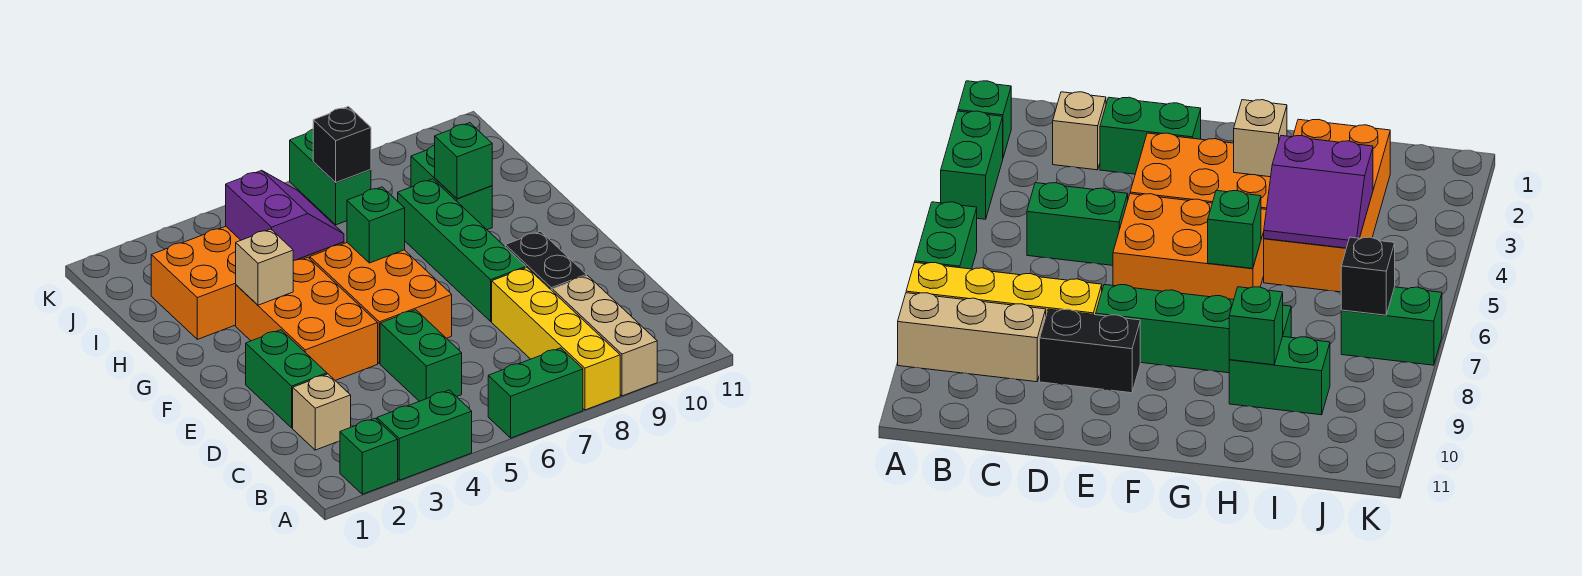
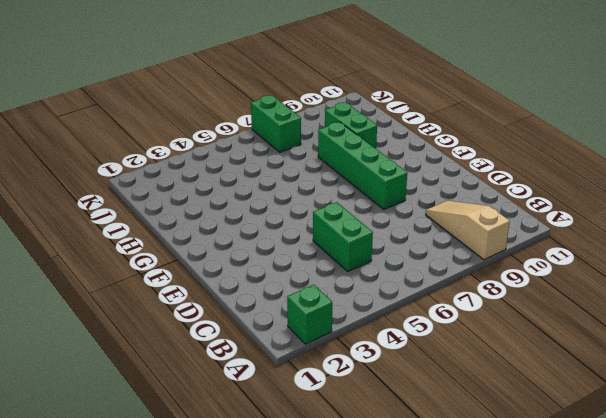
tan slope A9:C9 level 1 top A -> tan brick A9:C9 level 1
none -> green brick A3:A4 level 1
none -> green brick A6:A7 level 1
none -> yellow brick A8:D8 level 1

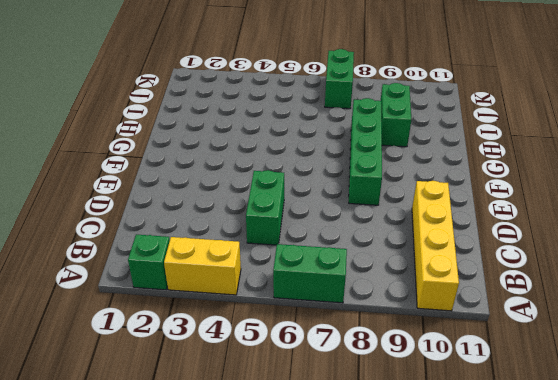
yellow brick A3:A4 level 1 -> green brick A3:A4 level 1
yellow brick A10:D10 level 1 -> yellow brick A8:D8 level 1
none -> tan brick A9:C9 level 1
none -> tan brick C2 level 1
none -> green brick D2:E2 level 1

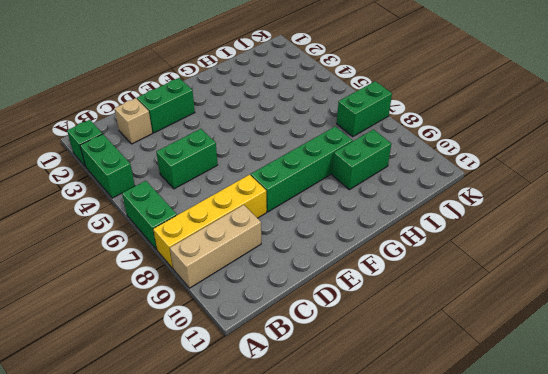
none -> black brick D9:E9 level 1
none -> orange brick E3:G4 level 1
none -> orange brick E5:G6 level 1

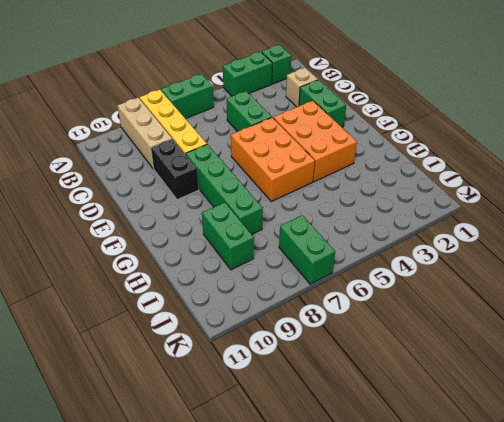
none -> orange brick H2:I5 level 1
none -> tan brick G3 level 2
none -> green brick G6 level 2

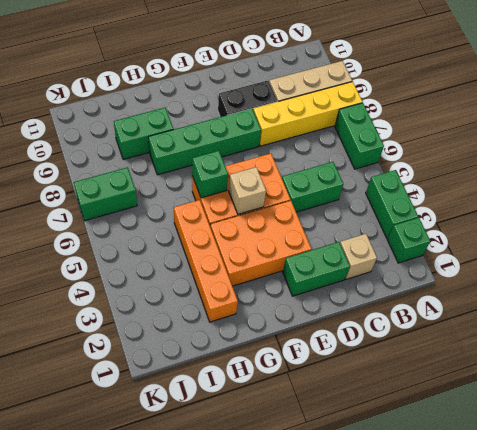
tan brick F5 level 2 -> tan brick G3 level 2
orange brick H2:H5 level 1 -> orange brick H2:I5 level 1
none -> purple slope H4:I5 level 2 top 4
none -> green brick H9 level 2
none -> black brick J7 level 2

